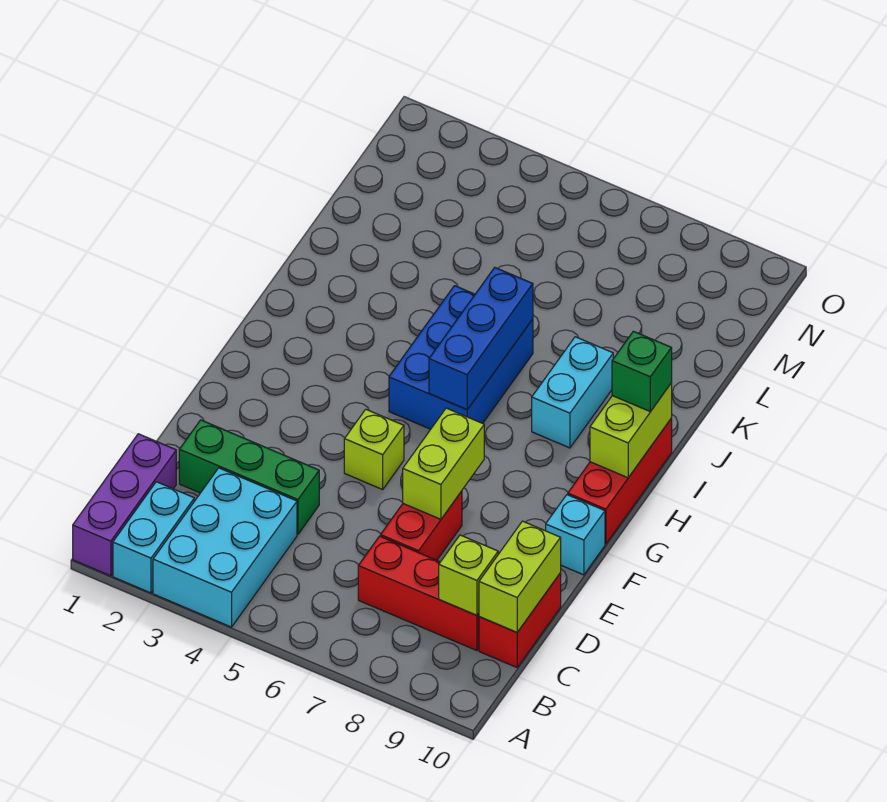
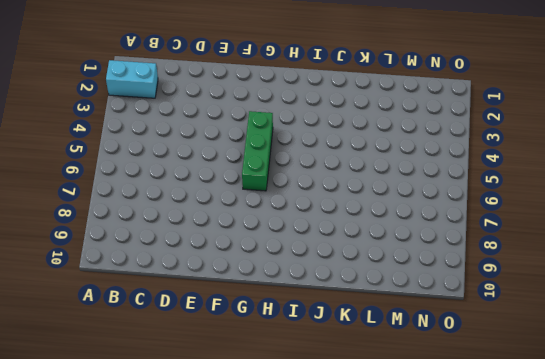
green brick G4:G6 level 1 -> green brick D2:D4 level 1
none -> purple brick A1:C1 level 1
none -> cyan brick A3:C4 level 1
none -> red brick C7:C9 level 1

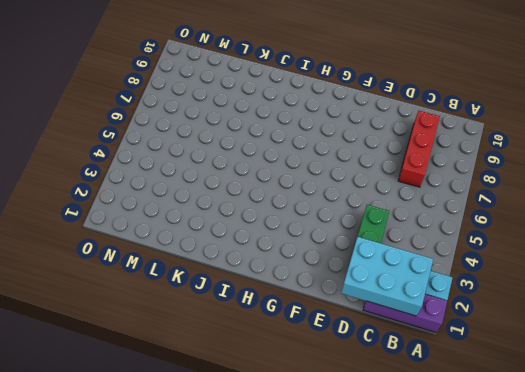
cyan brick B1:D2 level 2 -> cyan brick A3:C4 level 1
none -> red brick C10:D10 level 1
none -> red brick D7:E7 level 1
none -> lime brick F5 level 1

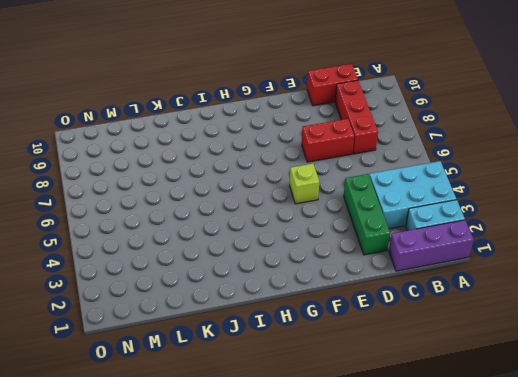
none -> cyan brick F10 level 1
none -> red brick G10:I10 level 1
none -> blue brick H5:J6 level 1

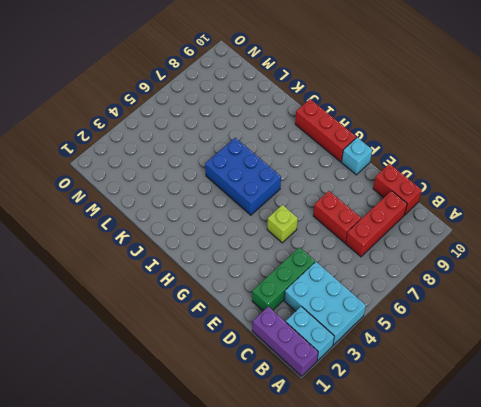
none -> cyan brick I8:J8 level 1
none -> lime brick C9 level 2
none -> lime brick C10:D10 level 2

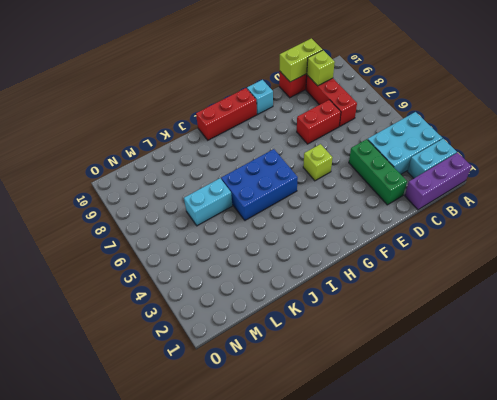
cyan brick K6:L6 level 1 -> cyan brick I8:J8 level 1
none -> lime brick E7:F7 level 2
none -> blue brick H6:J6 level 2
none -> lime brick H10:I10 level 2

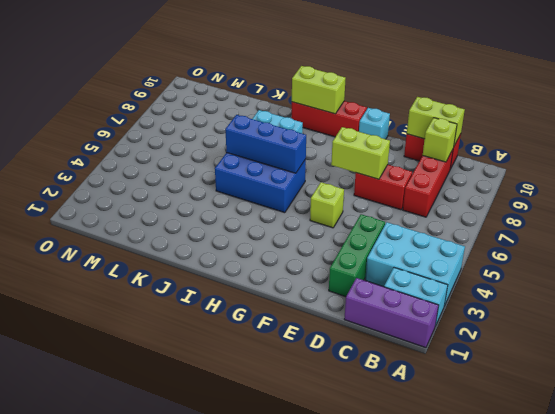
none -> green brick I10 level 3

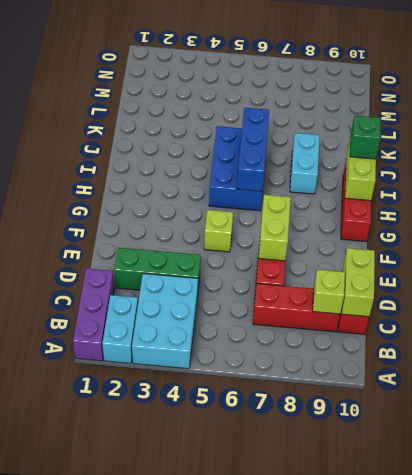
none -> cyan brick F10 level 1

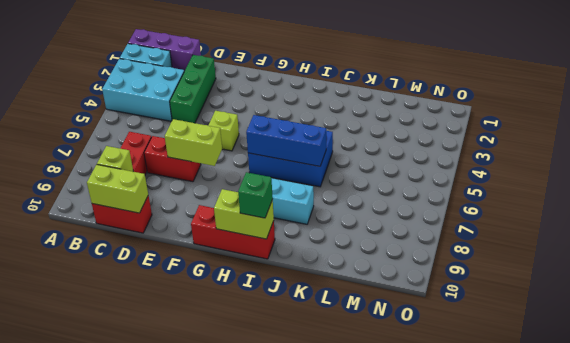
none -> cyan brick F10 level 1

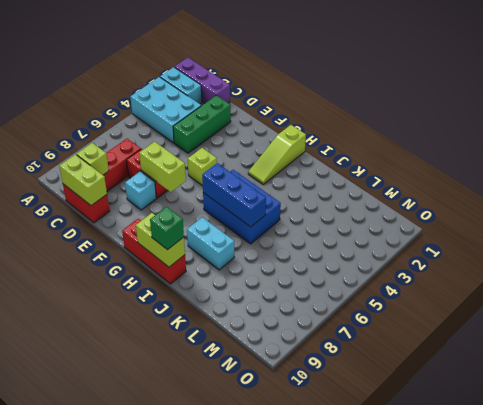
cyan brick E8 level 1 -> cyan brick F10 level 1
lime slope H1:H3 level 1 top 1 -> none

